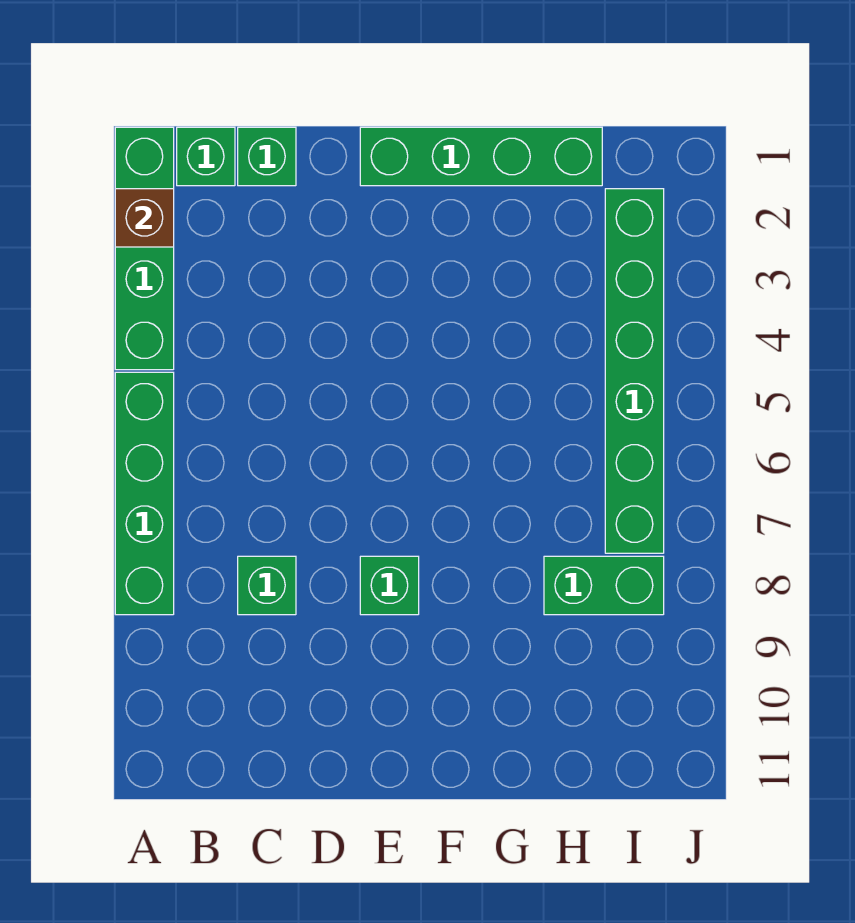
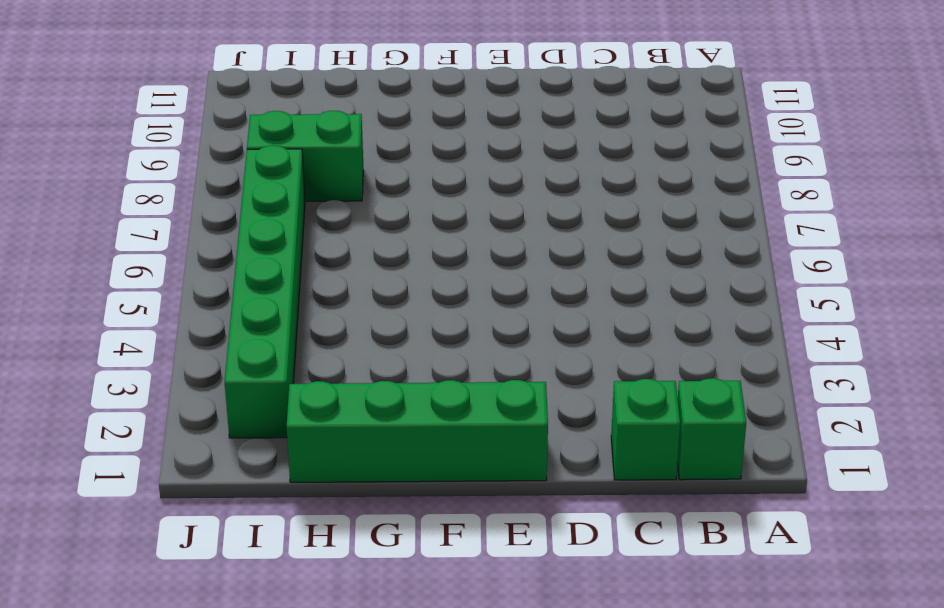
none -> green brick A1:A4 level 1
none -> green brick A5:A8 level 1

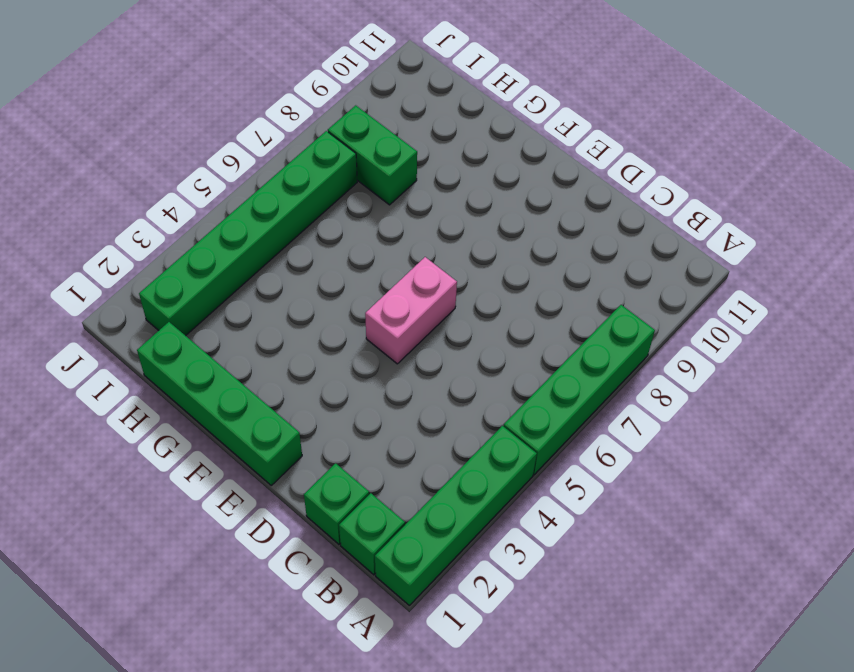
pink brick E5:E6 level 1 -> none
none -> green brick C8 level 1
none -> green brick E8 level 1

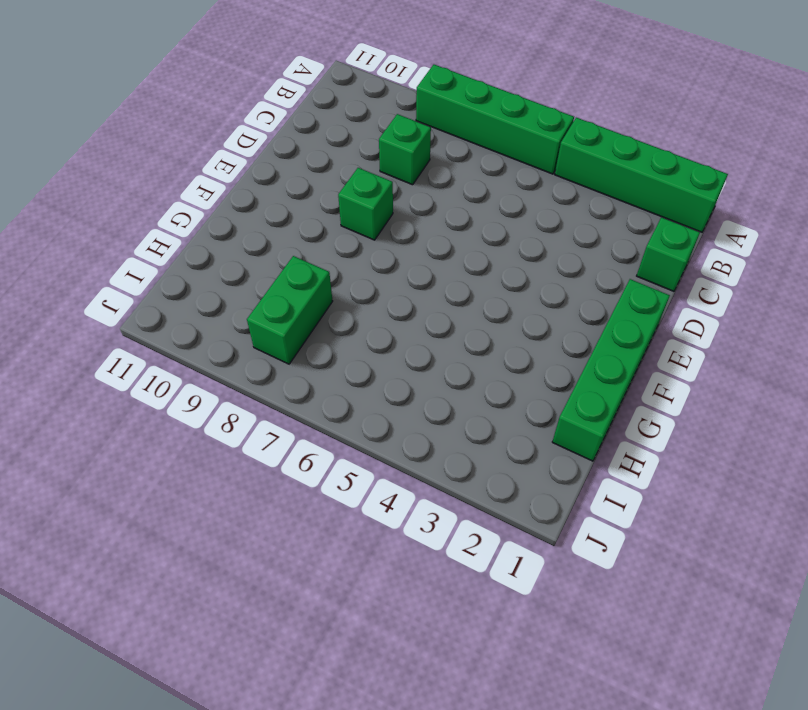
none -> green brick B1 level 1
none -> green brick I2:I7 level 1

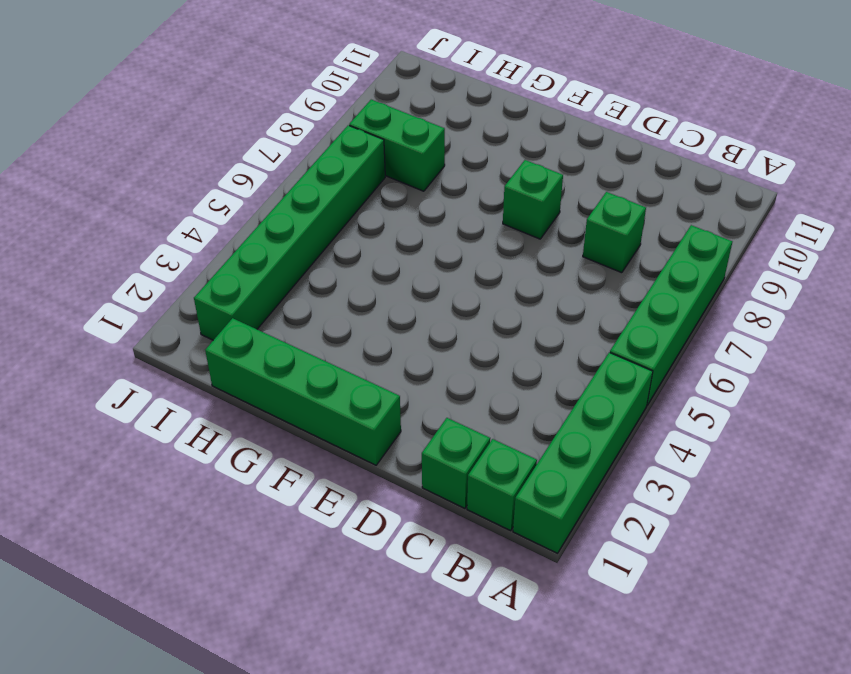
none -> brown brick A2 level 2

